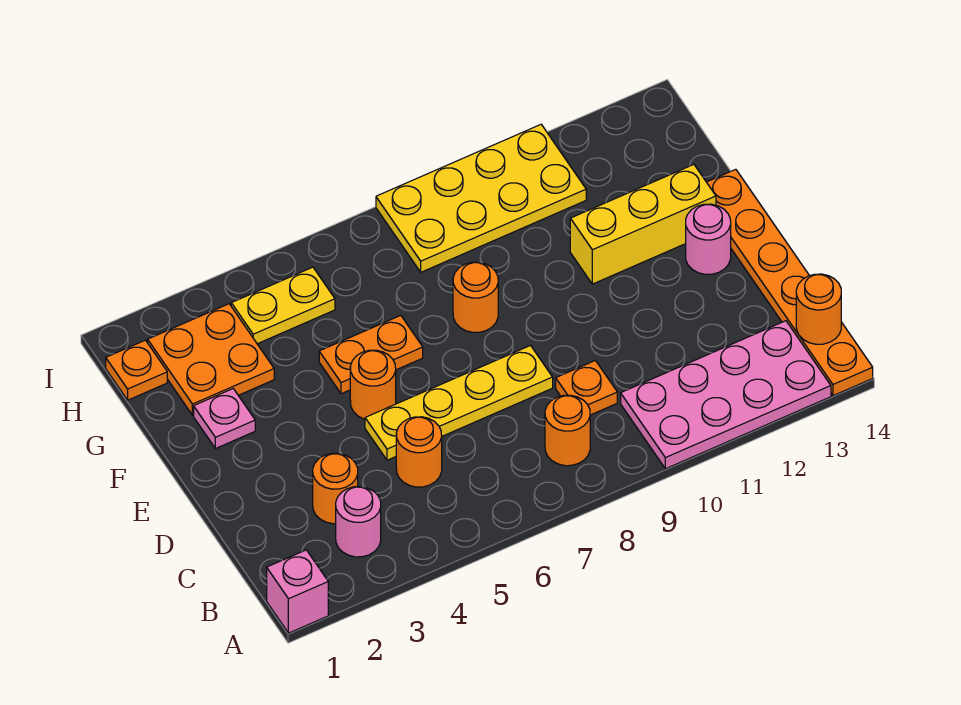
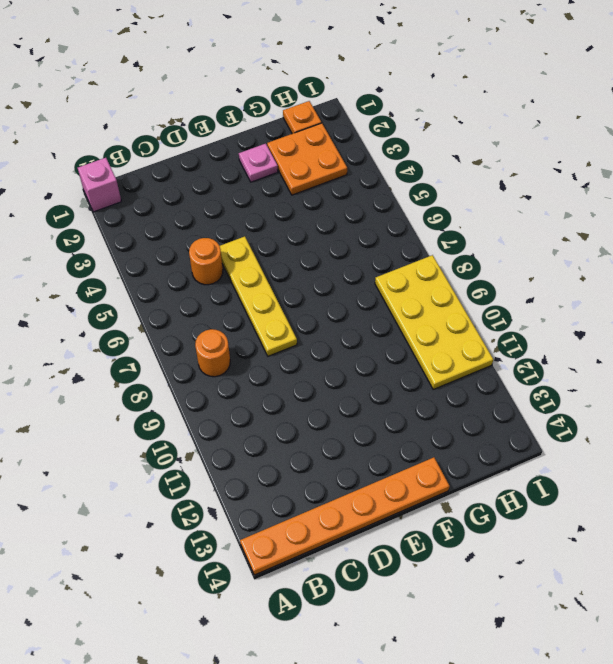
none -> pink plate A10:B13 level 1
none -> pink round brick B3 level 1
none -> orange round brick C3 level 1

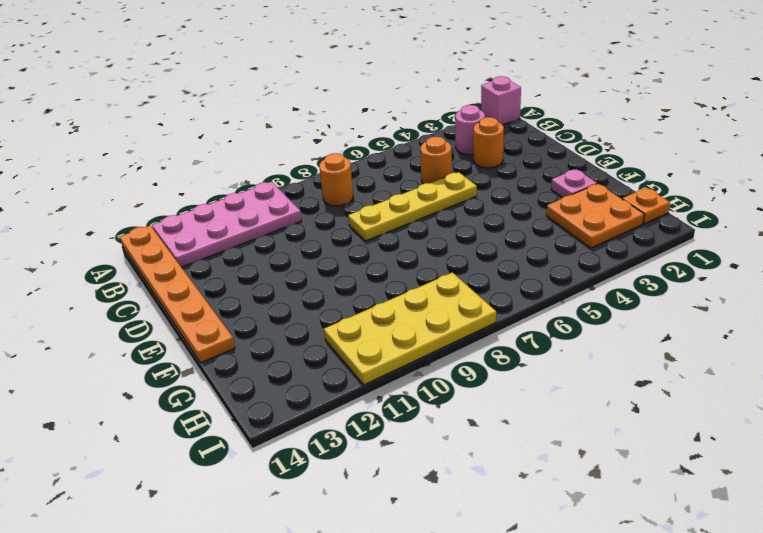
none -> orange plate C9 level 1
none -> orange round brick E5 level 1
none -> pink round brick E13 level 1

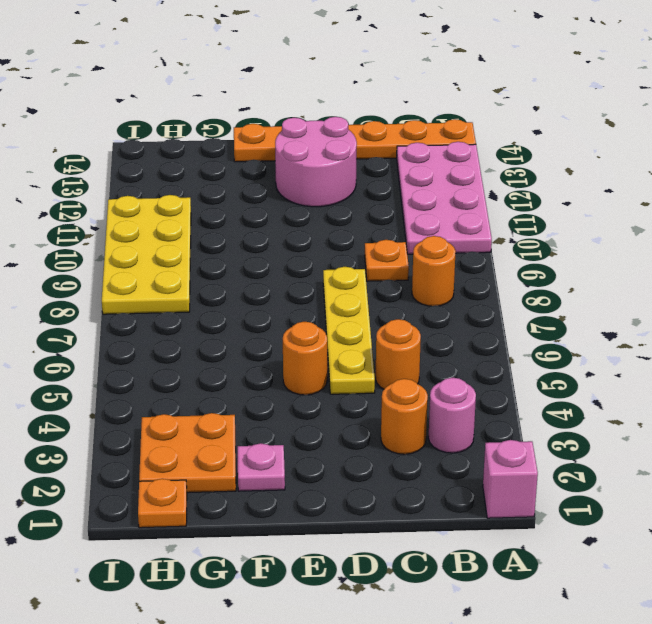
pink round brick D12:E13 level 1 -> pink round brick E13 level 1
none -> orange plate F5:F6 level 1
none -> orange round brick F8 level 1
none -> yellow brick F11:F13 level 1

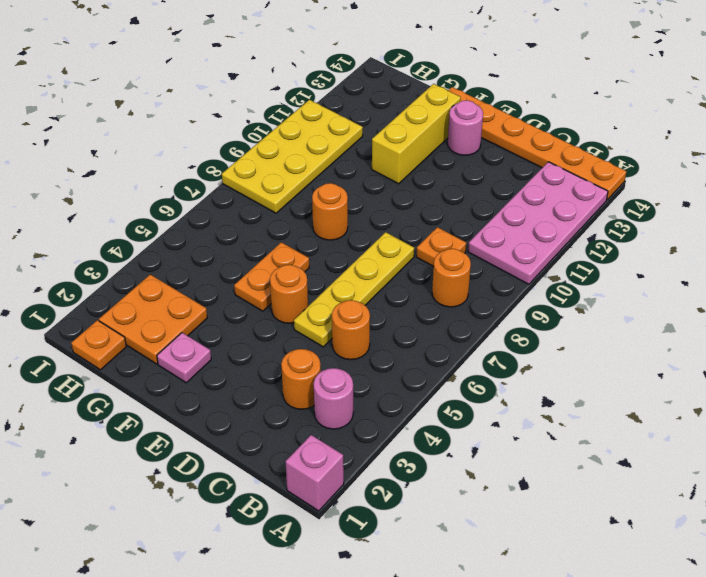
none -> yellow plate H4:H5 level 1
none -> orange round brick B14 level 2

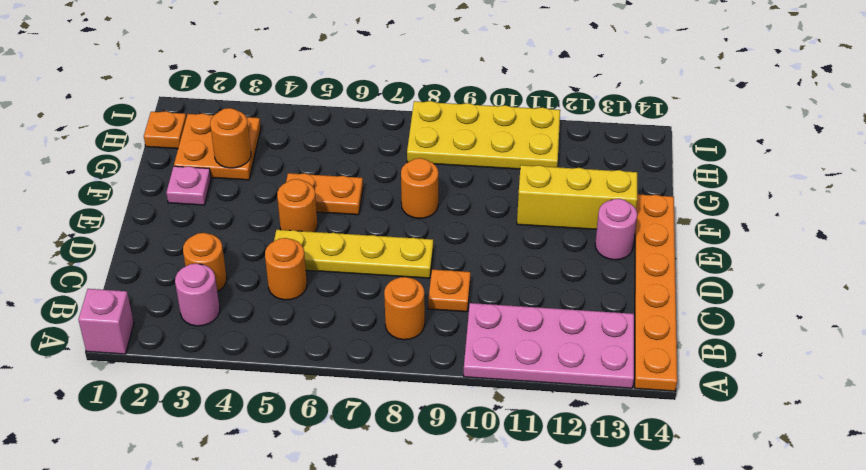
orange round brick G3 level 2 -> orange round brick B14 level 2
none -> yellow plate H4:H5 level 1

